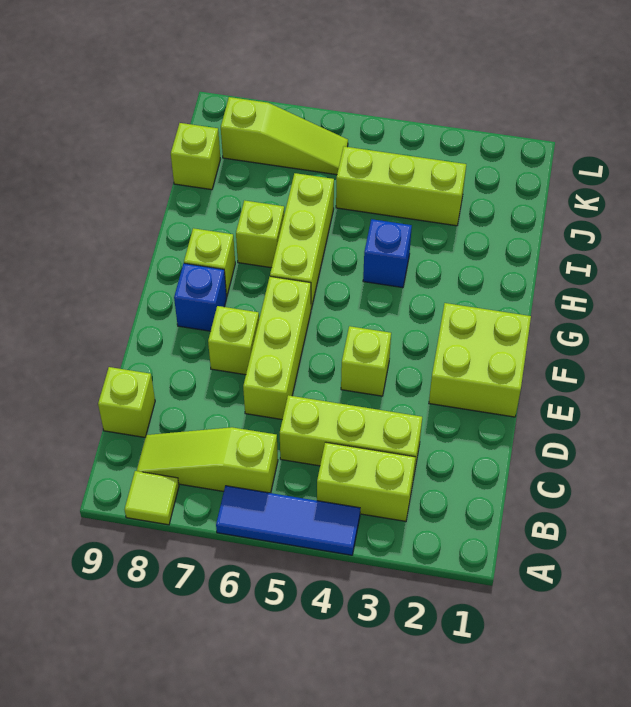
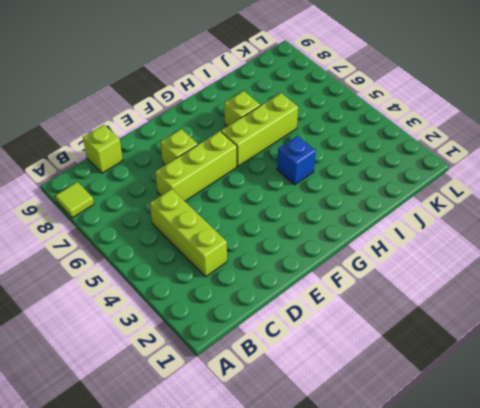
none -> blue tile A4:A6 level 1
none -> lime brick B3:B4 level 1
none -> lime slope B6:B8 level 1 top 6

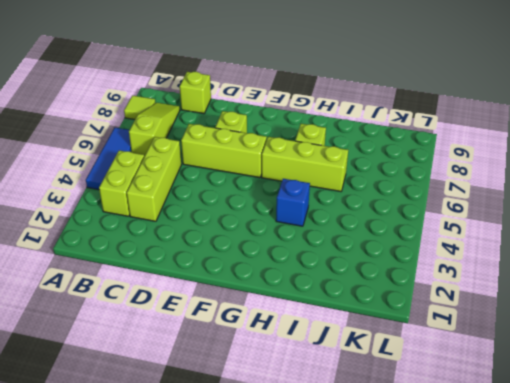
none -> lime brick E1:F2 level 1
none -> lime brick E4 level 1
none -> blue brick F8 level 1

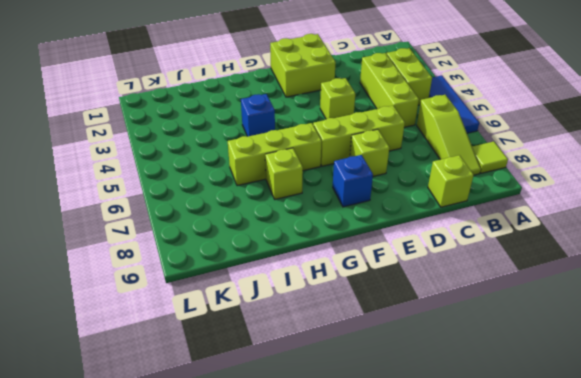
none -> lime brick G8 level 1
none -> lime brick J3:J5 level 1
none -> lime brick J9 level 1

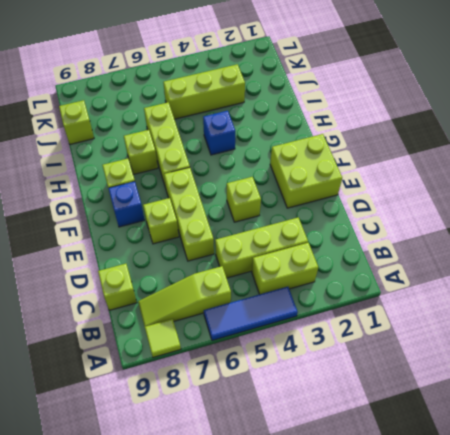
none -> lime slope K6:K8 level 1 top 8

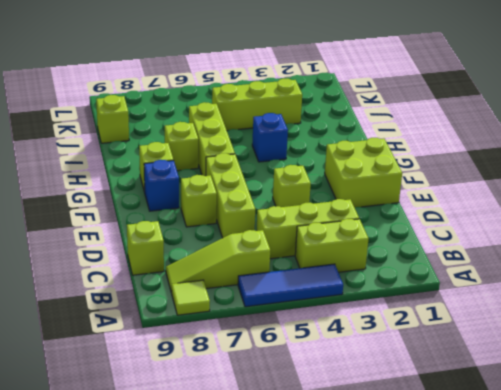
none -> lime slope K6:K8 level 1 top 8

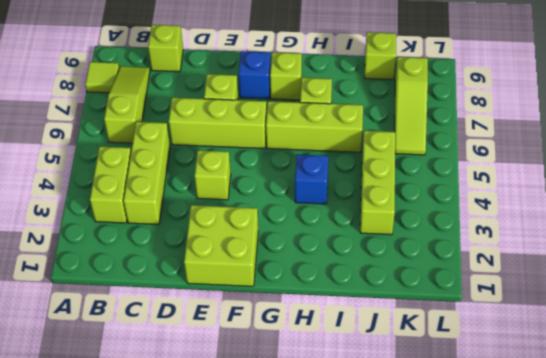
none -> blue tile A4:A6 level 1

